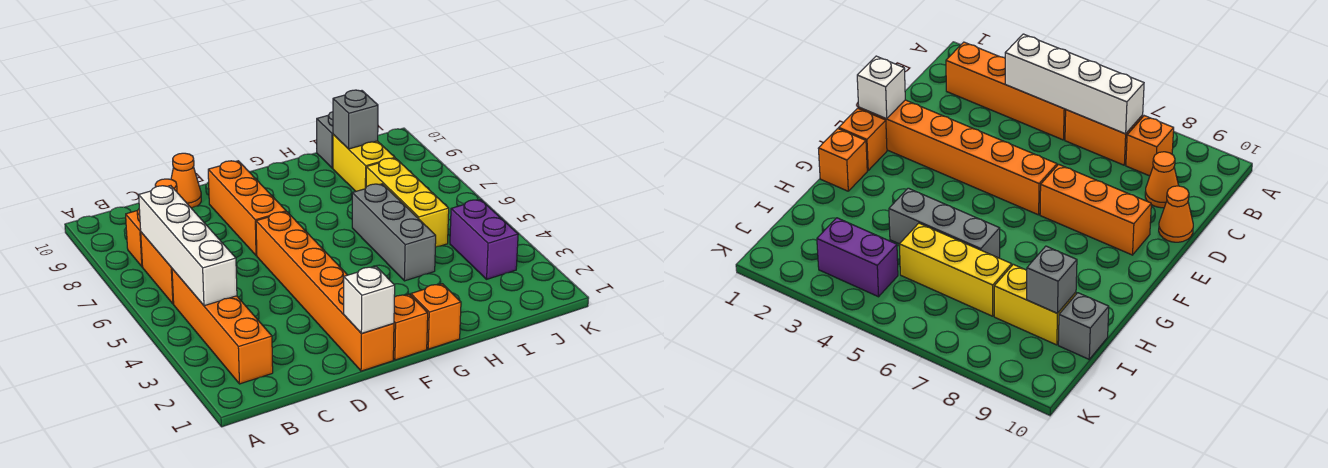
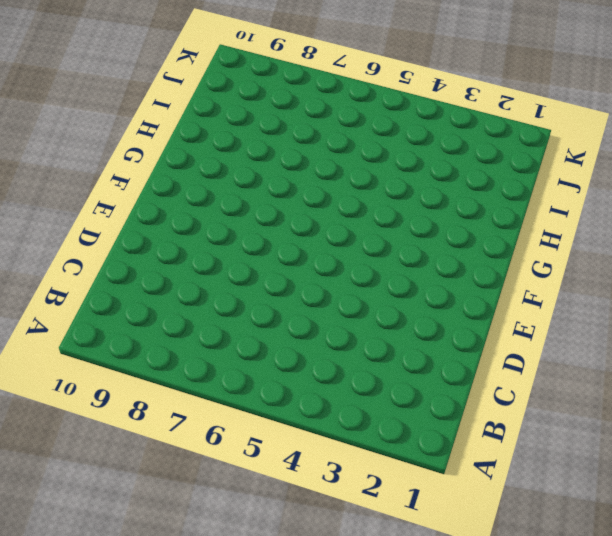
none -> orange brick B2:B5 level 1
none -> orange brick B6:B7 level 1
none -> orange brick B8 level 1

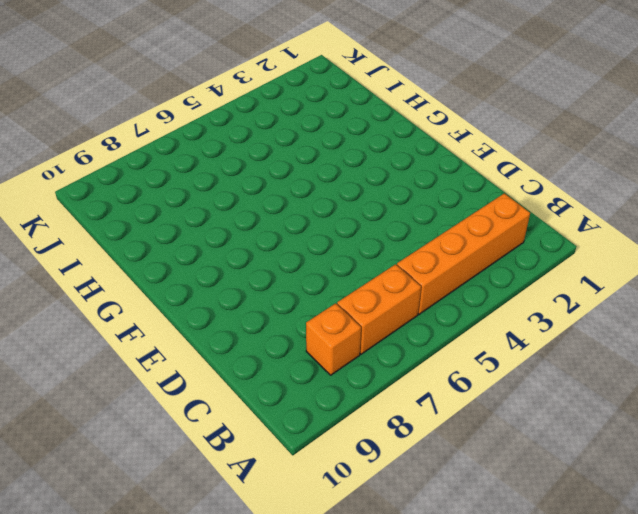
none -> orange cone C9 level 1
none -> orange cone D10 level 1
none -> orange brick E1:E6 level 1

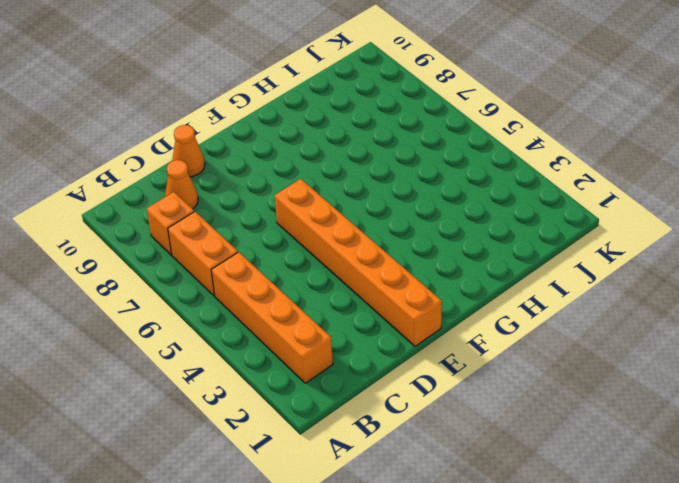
none -> orange brick E7:E9 level 1
none -> orange brick F1 level 1
none -> orange brick G1 level 1

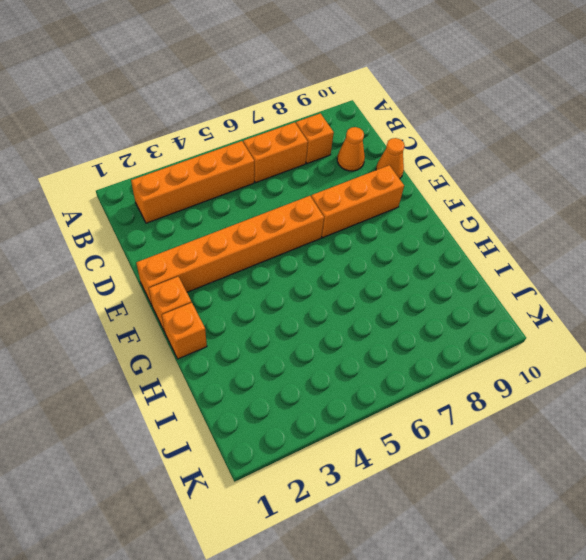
none -> grey brick H4:H6 level 1
none -> yellow brick I5:I7 level 1
none -> yellow brick I8:I9 level 1

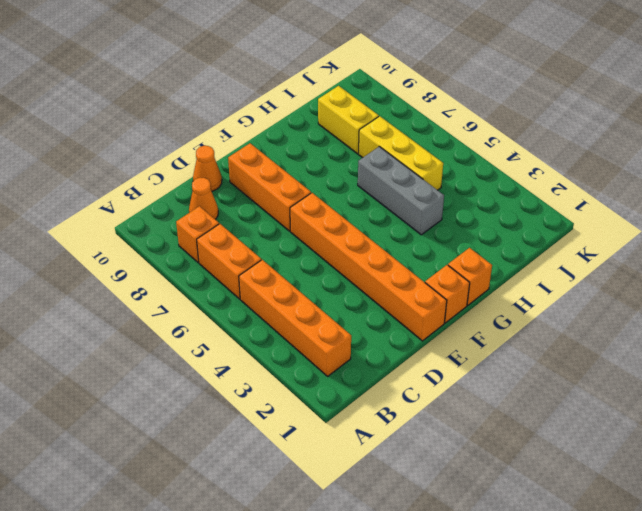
none -> grey brick I10 level 1
none -> purple brick J3:J4 level 1
none -> white brick B4:B7 level 2

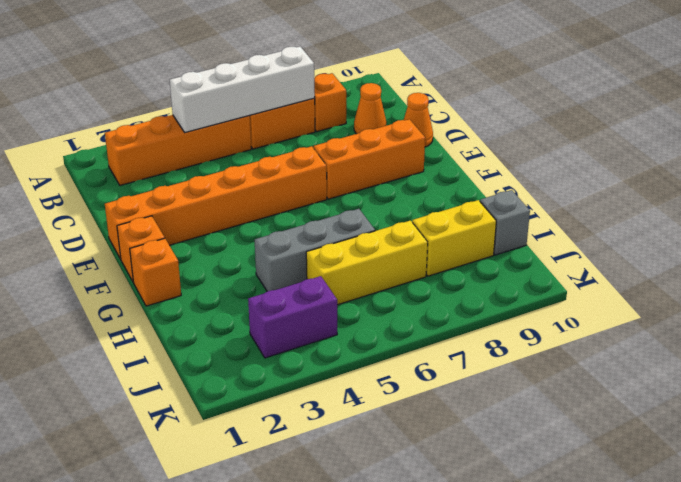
none -> white brick E1 level 2
none -> grey brick I9 level 2

